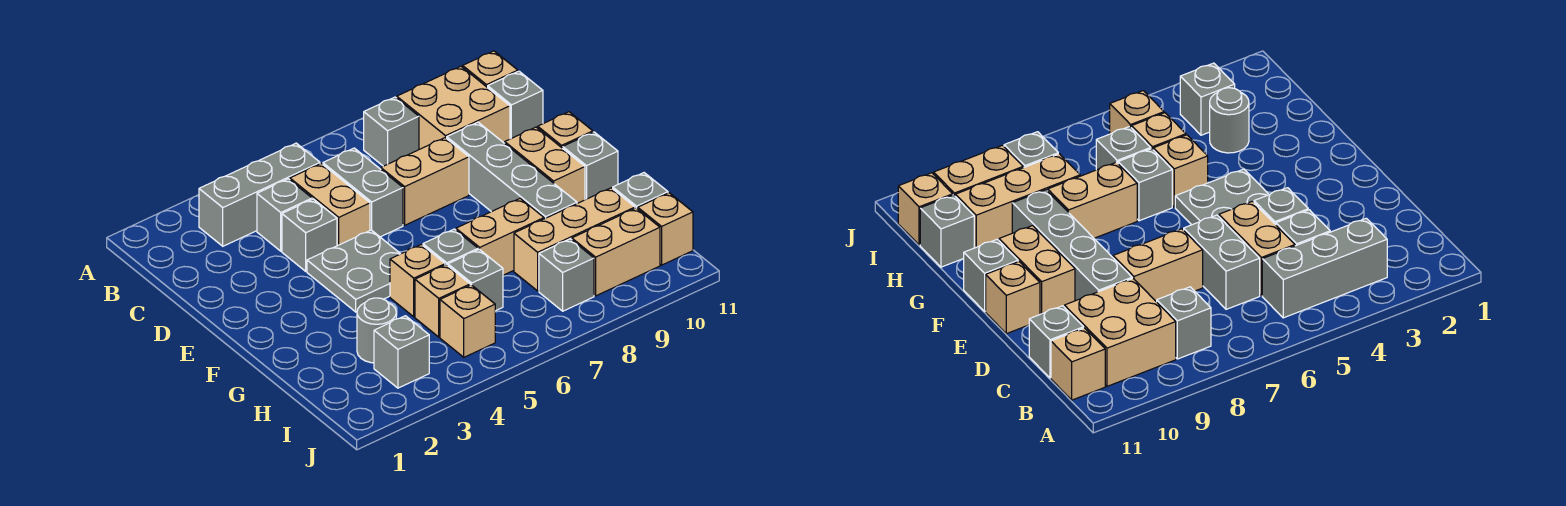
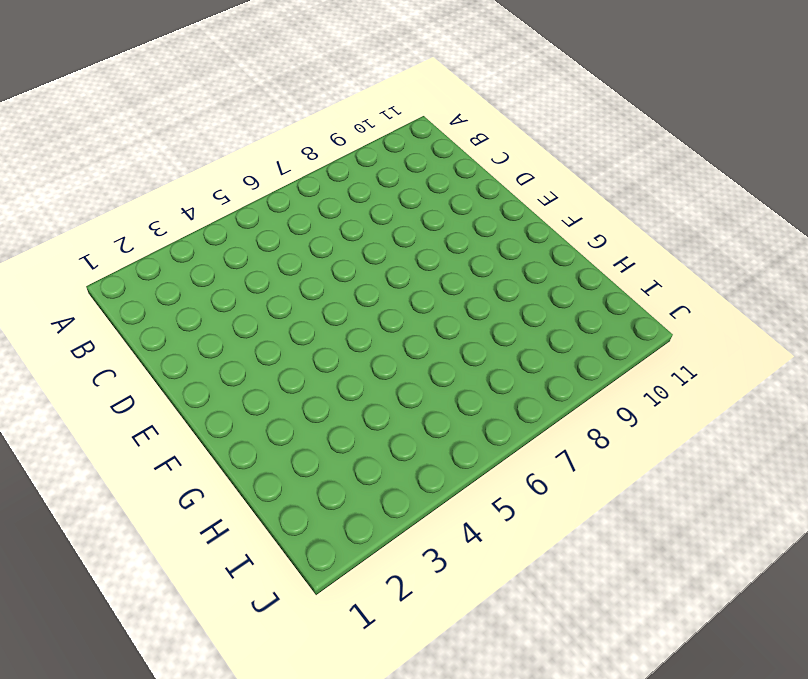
none -> grey brick B3:B5 level 1
none -> grey brick B8 level 1
none -> tan brick B9:C10 level 1

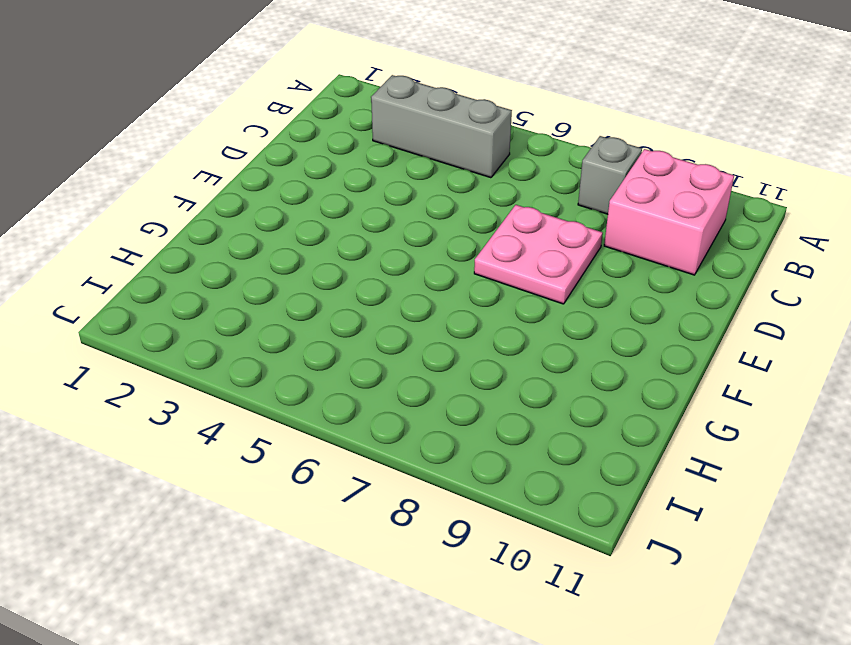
pink brick B9:C10 level 1 -> tan brick B9:C10 level 1
pink plate D7:E8 level 1 -> tan brick D7:D8 level 1
none -> tan brick B11 level 1
none -> grey brick C4 level 1
none -> tan brick C5:D5 level 1

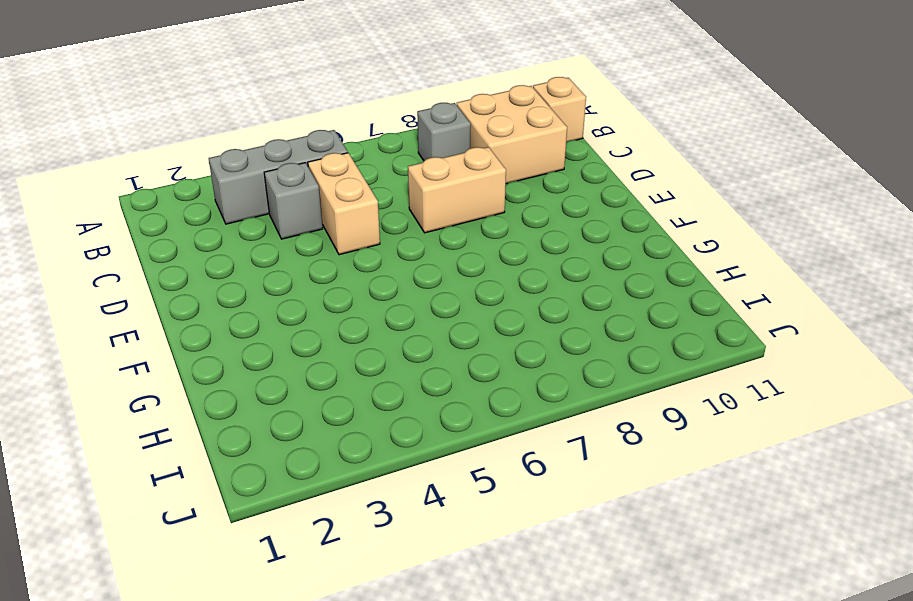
none -> grey brick C6:D6 level 1
none -> grey brick C11 level 1
none -> grey brick D4 level 1

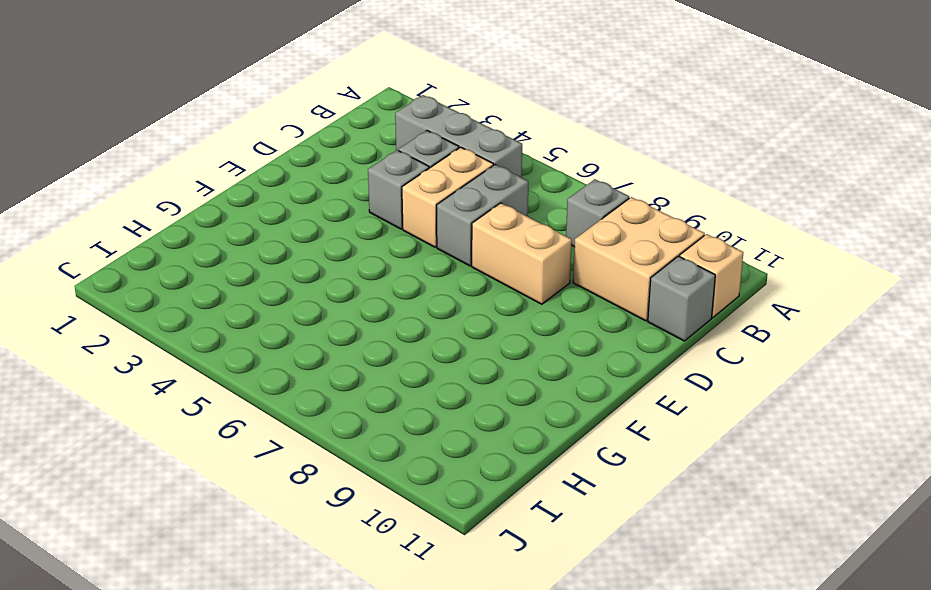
none -> grey brick D9:G9 level 1
none -> grey plate E4:F5 level 1
none -> tan brick E10:F10 level 1

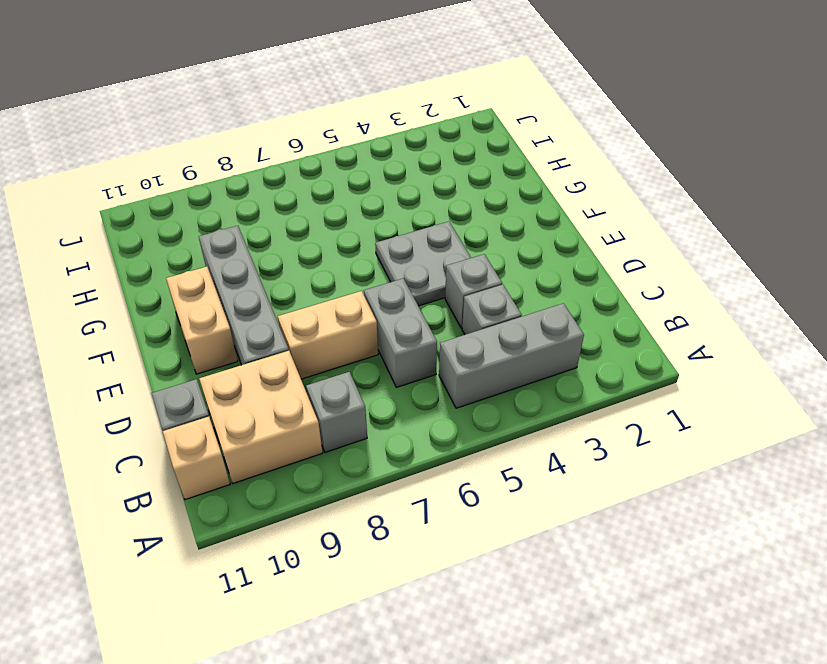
none -> tan brick C5:D5 level 1
none -> tan brick E11 level 1
none -> grey brick F11 level 1

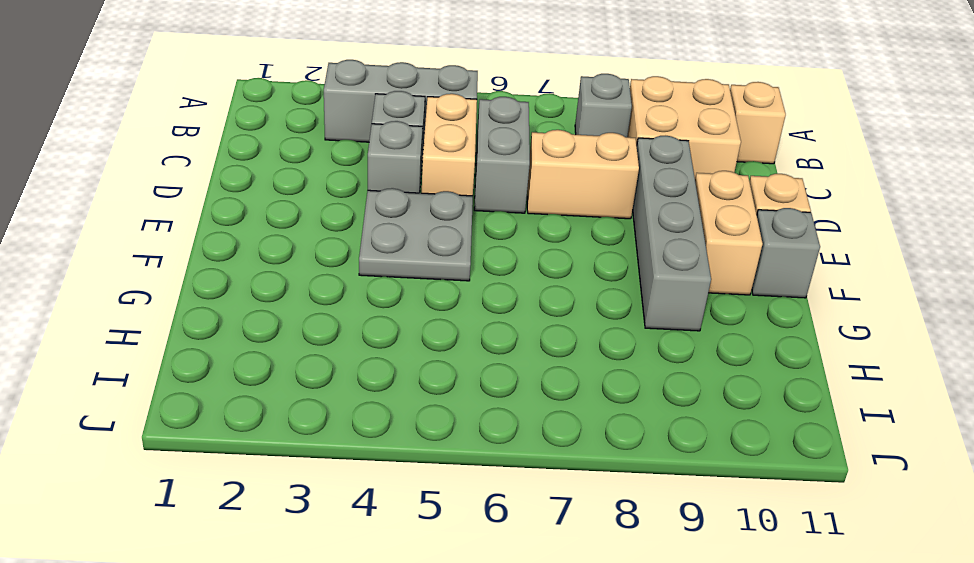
none -> grey brick C11 level 1
none -> tan brick G5 level 1
none -> grey brick G6 level 1

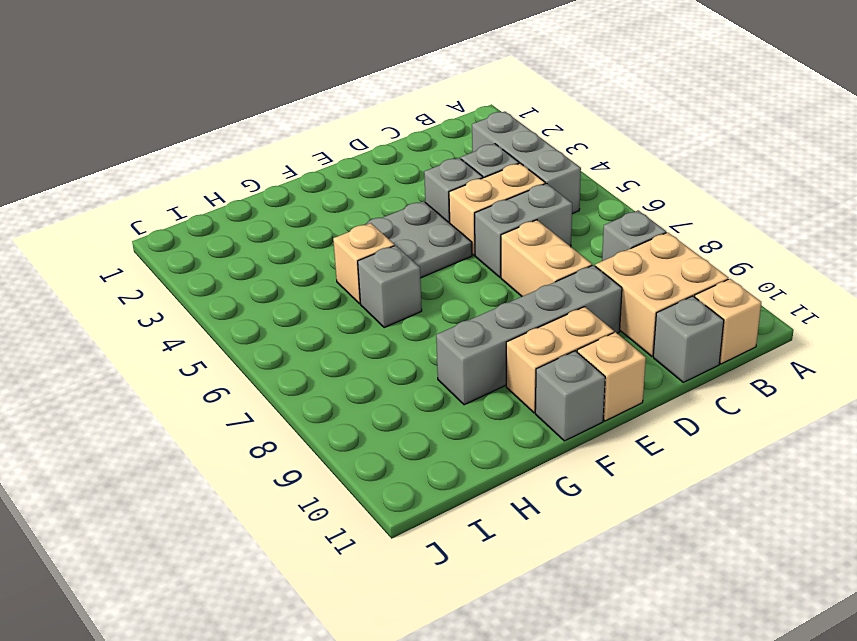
none -> tan brick G7:G8 level 1
none -> grey round brick H3 level 1
none -> tan brick H5 level 1

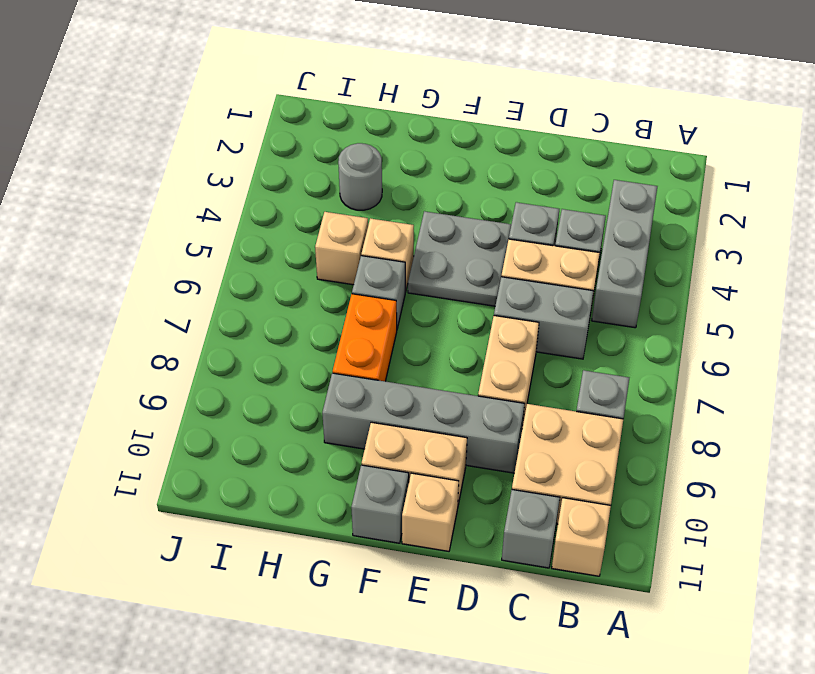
orange brick G7:G8 level 1 -> tan brick G7:G8 level 1
none -> grey brick H6 level 1
none -> tan brick H8:H10 level 1
none -> grey brick H11 level 1

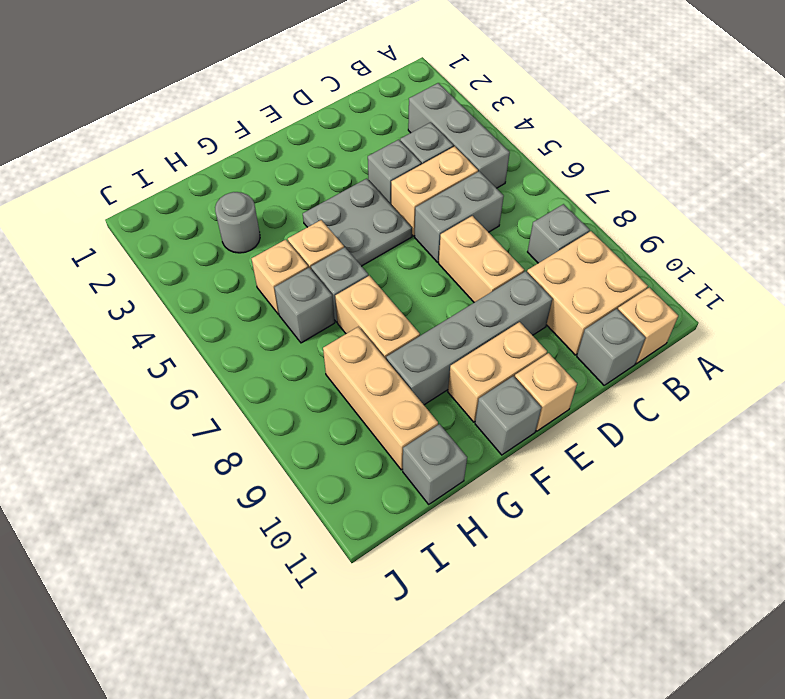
none -> grey brick I3 level 1
none -> tan brick I5 level 1
none -> grey brick I8 level 1

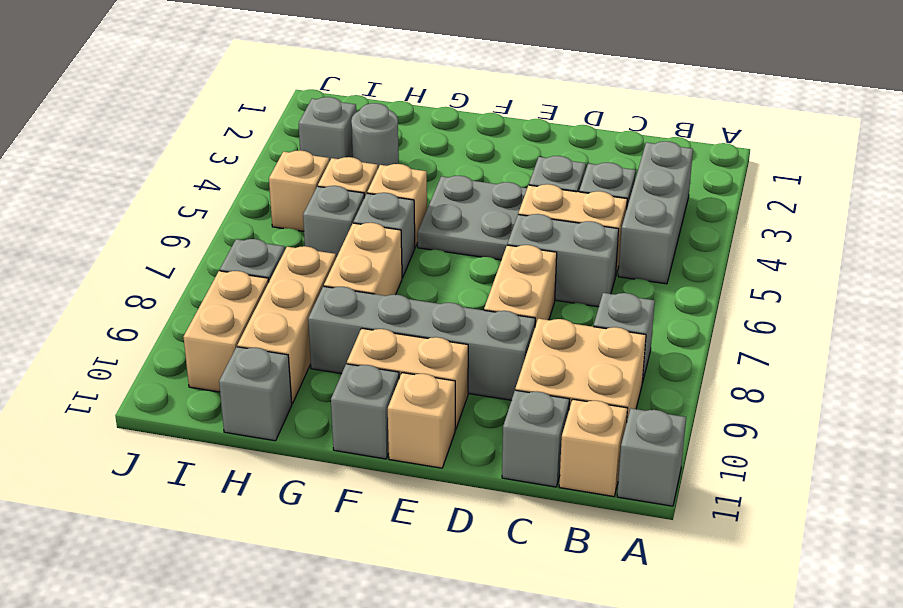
grey brick A11 level 1 -> none
none -> tan brick I11 level 1

